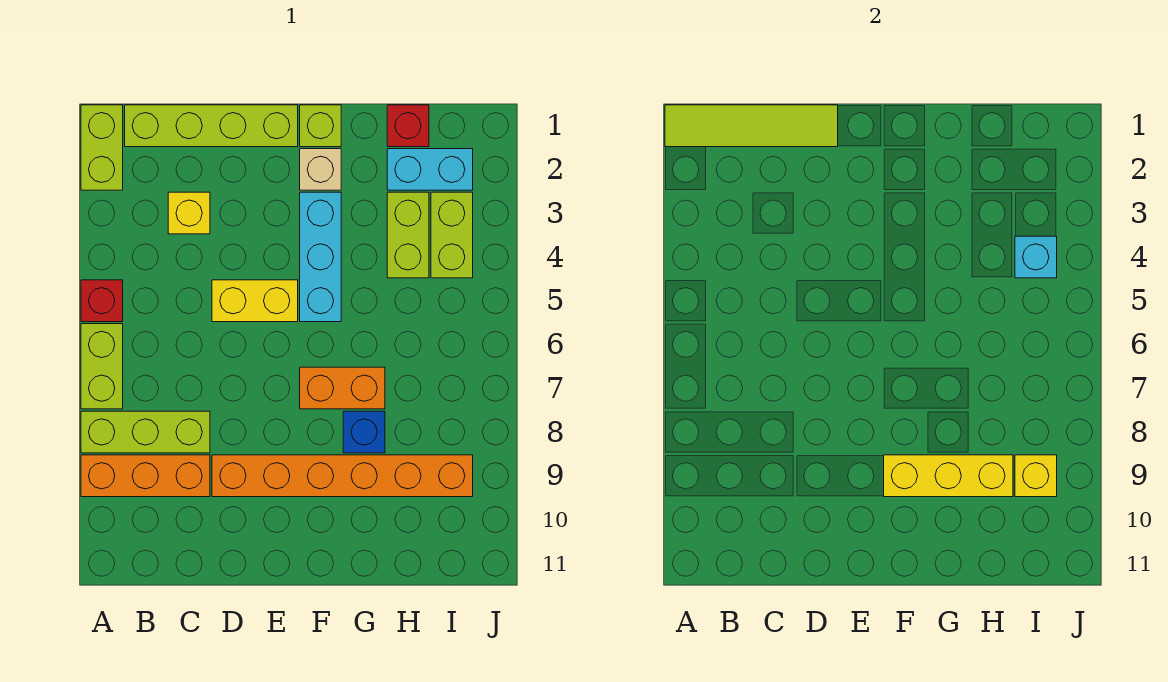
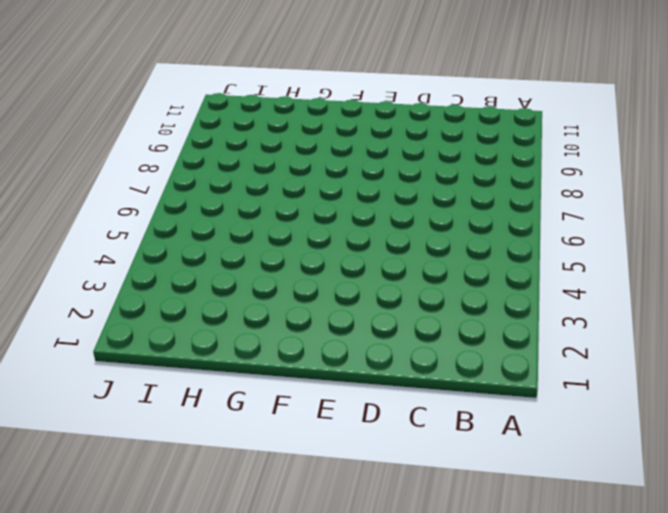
none -> lime brick A1:A2 level 1
none -> red brick A5 level 1
none -> lime brick A6:A7 level 1

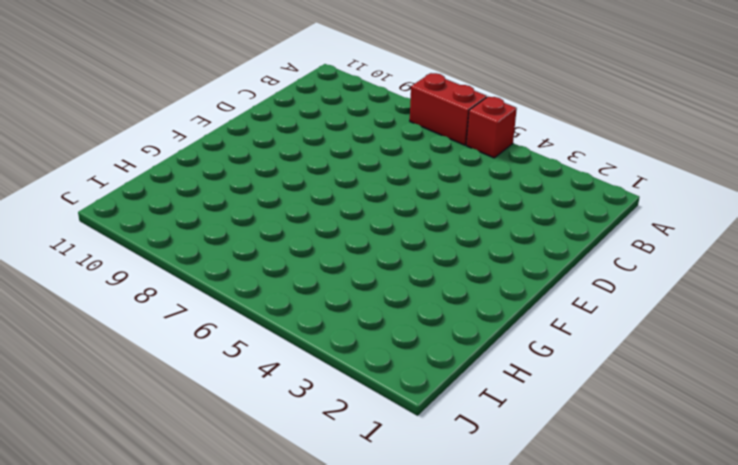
red brick A6:A7 level 1 -> lime brick A6:A7 level 1
none -> lime brick A1:A2 level 1
none -> lime brick A8:C8 level 1
none -> orange brick A9:C9 level 1

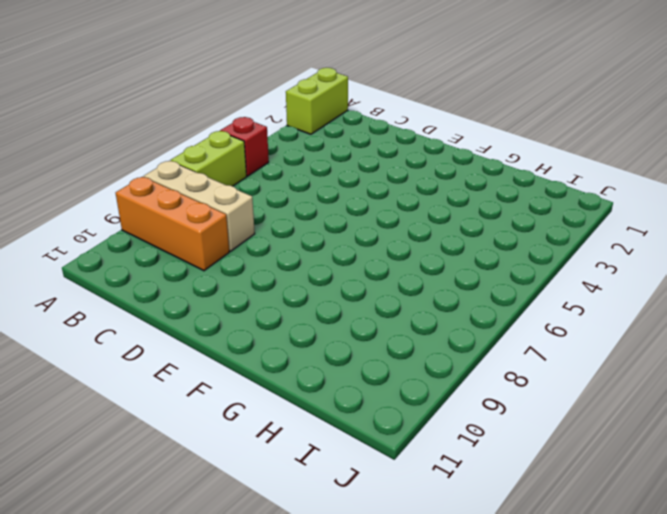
tan brick A8:C8 level 1 -> lime brick A8:C8 level 1
none -> lime brick B1:E1 level 1
none -> yellow brick C3 level 1
none -> yellow brick D5:E5 level 1

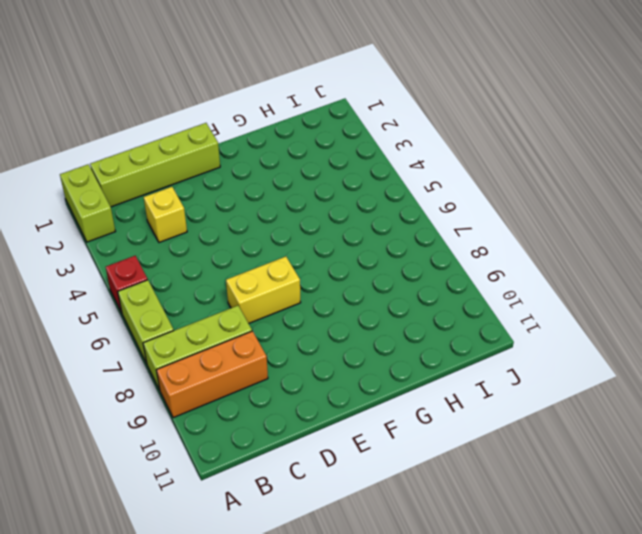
yellow brick D7:E7 level 1 -> yellow brick D5:E5 level 1
none -> orange brick D9:I9 level 1
none -> lime brick F1 level 1
none -> tan brick F2 level 1

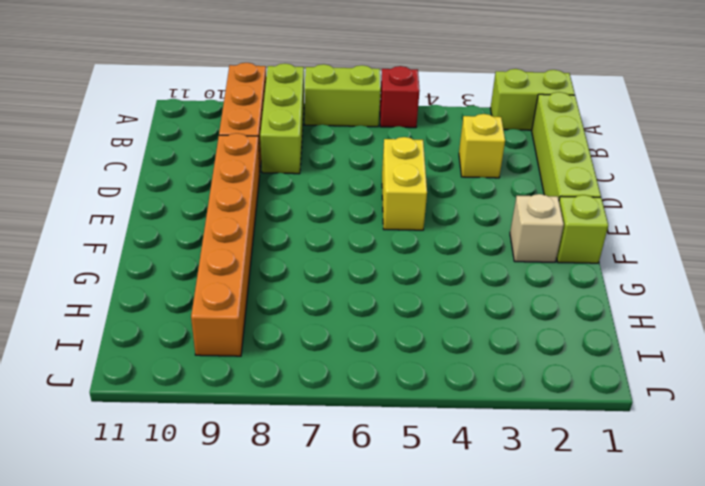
none -> cyan brick F3:F5 level 1
none -> orange brick F7:G7 level 1
none -> blue brick G8 level 1

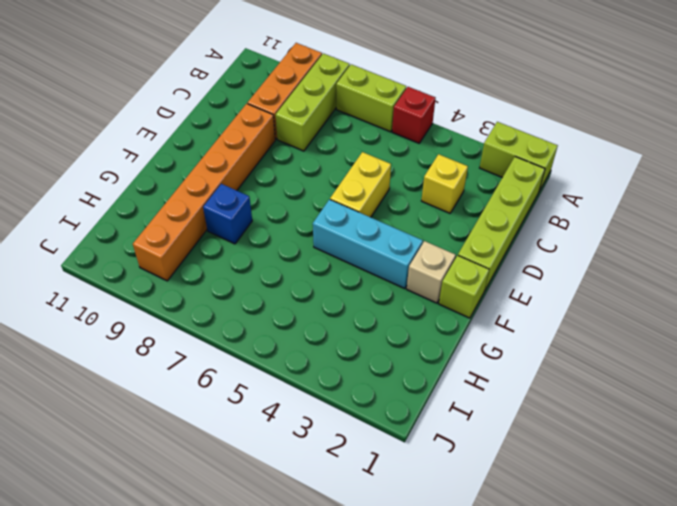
none -> orange brick F7:G7 level 1
none -> red brick H1 level 1
none -> cyan brick H2:I2 level 1

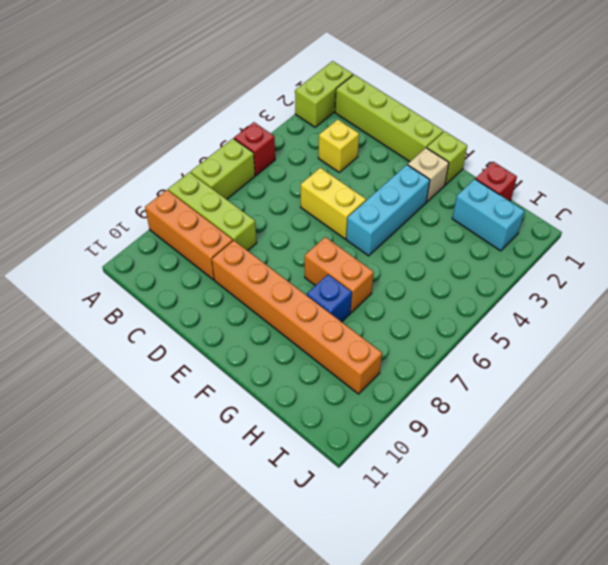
none -> lime brick H3:H4 level 1
none -> lime brick I3:I4 level 1
none -> lime tile A1:D1 level 2

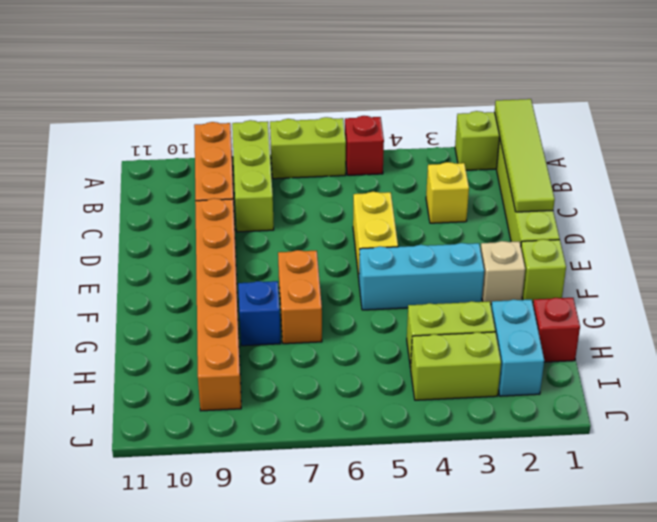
none -> yellow brick F9:H9 level 2
none -> cyan brick I4 level 2
none -> yellow brick I9 level 2

